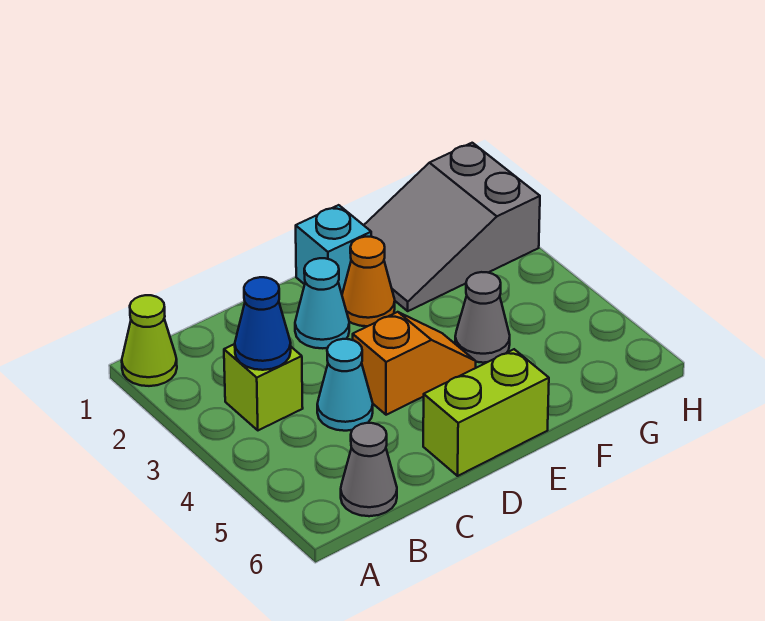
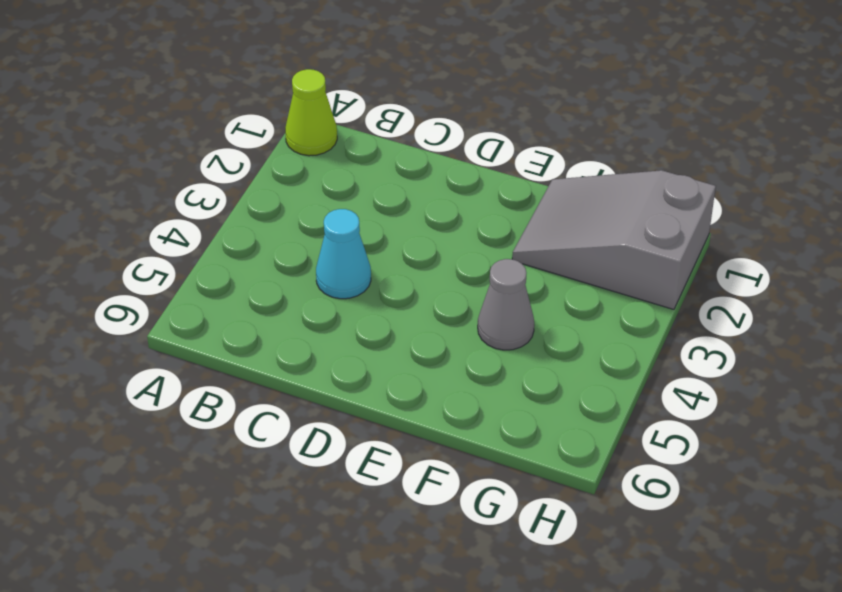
none -> lime brick B3 level 1
none -> grey cone B6 level 1
none -> cyan cone D2 level 1

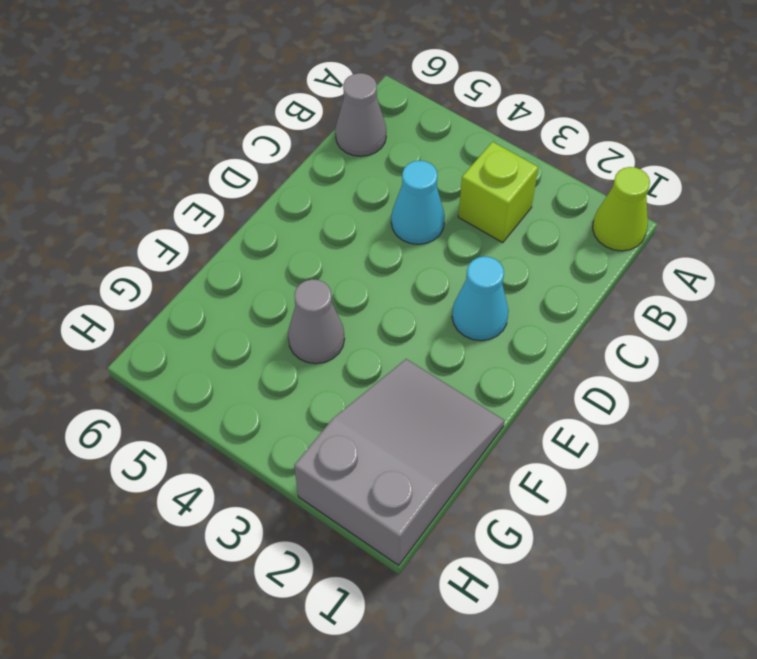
none -> orange slope D4:E4 level 1 top D
none -> lime brick D6:E6 level 1
none -> cyan brick E1 level 1

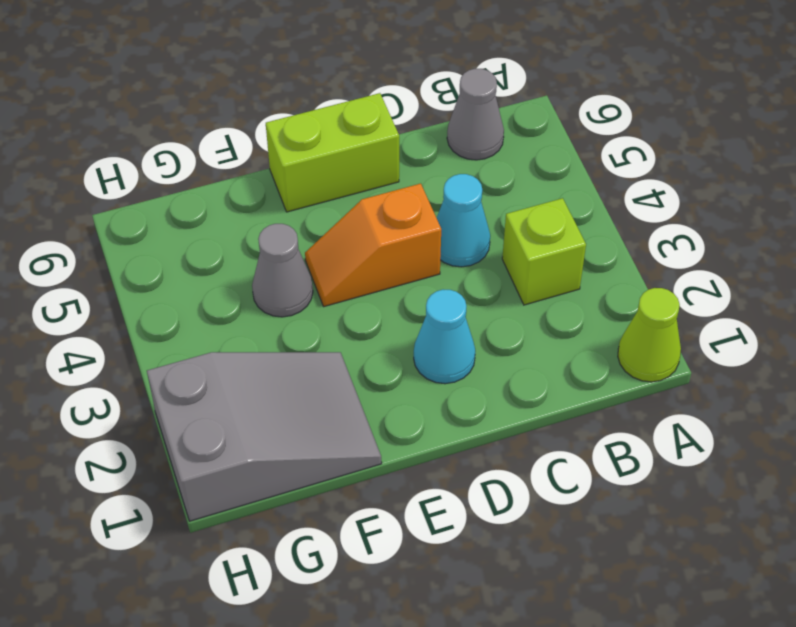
none -> cyan brick E1 level 1
none -> orange cone E2 level 1
none -> blue cone B3 level 2

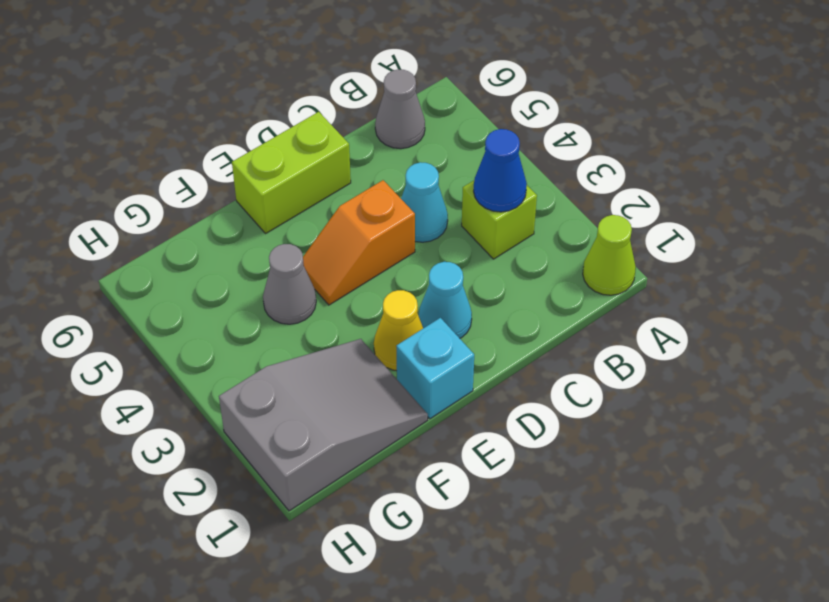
yellow cone E2 level 1 -> orange cone E2 level 1

